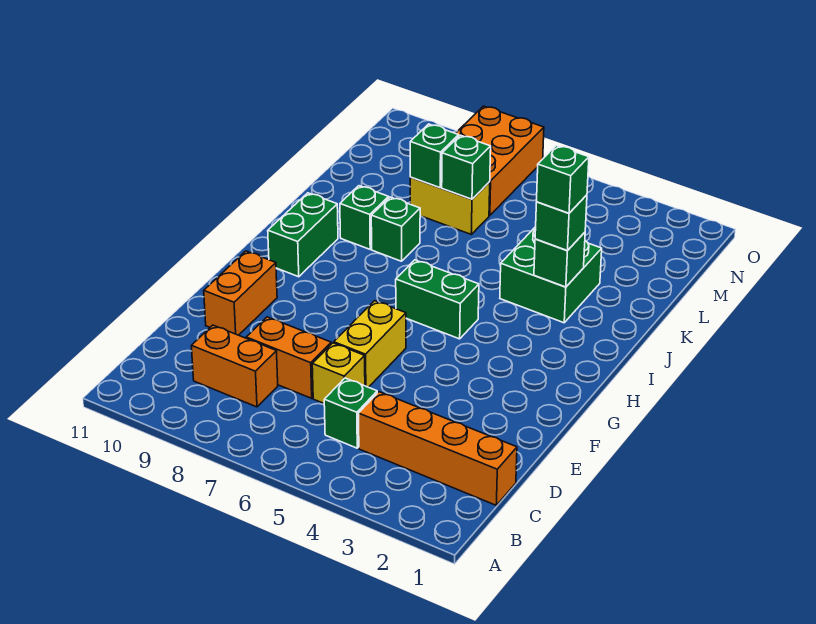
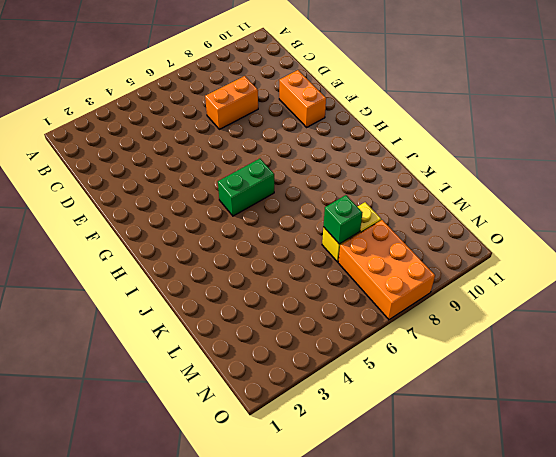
none -> orange brick C1:C4 level 1
none -> green brick C5 level 1
none -> orange brick C8:C9 level 1

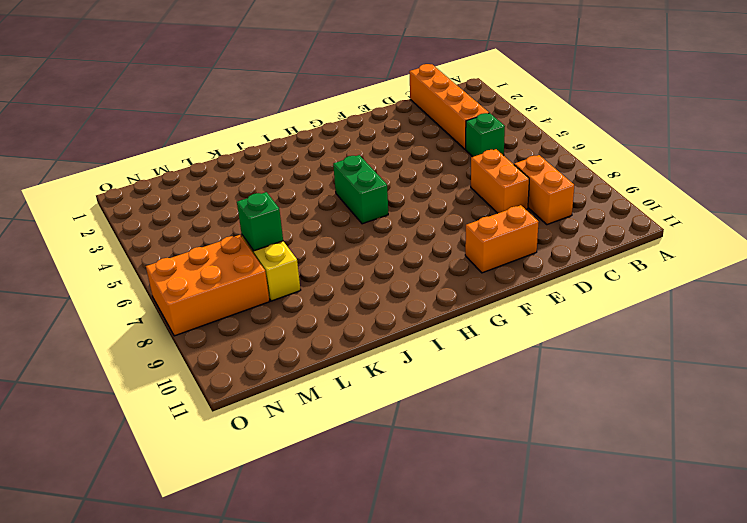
none -> yellow brick D6 level 1
none -> yellow brick E6:F6 level 1
none -> green brick H10:I10 level 1

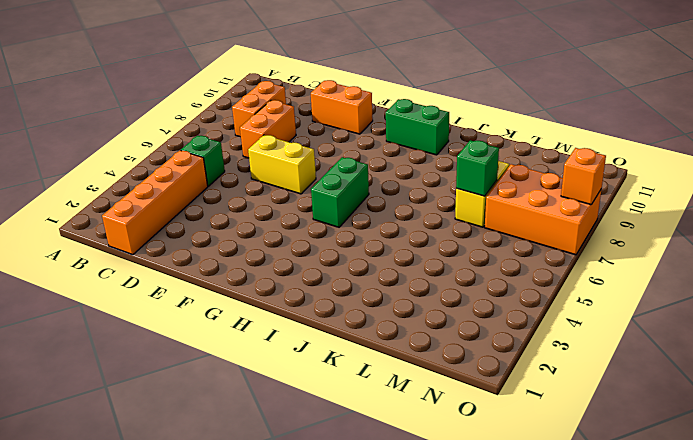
orange brick O8 level 2 -> none
none -> yellow brick D6 level 1
none -> green brick J3:K4 level 1
none -> green brick J8 level 1

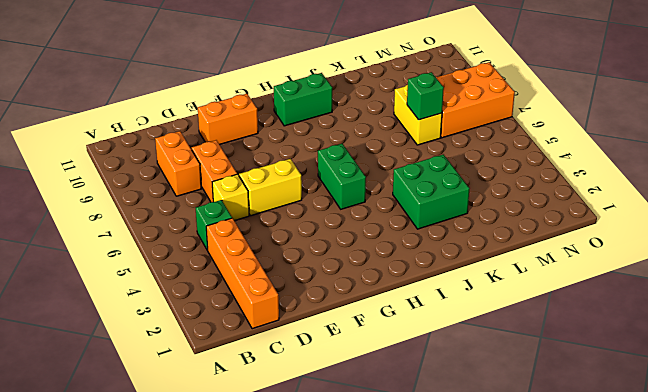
none -> green brick J8 level 1
none -> green brick J9 level 1
none -> green brick J3 level 2

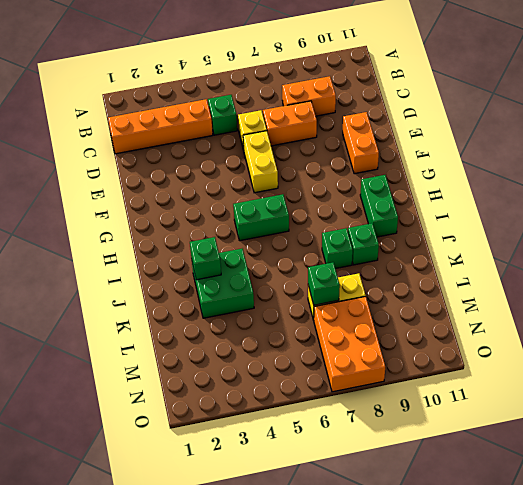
none -> green brick L8 level 2
none -> green brick J3 level 3
none -> green brick J3 level 4

